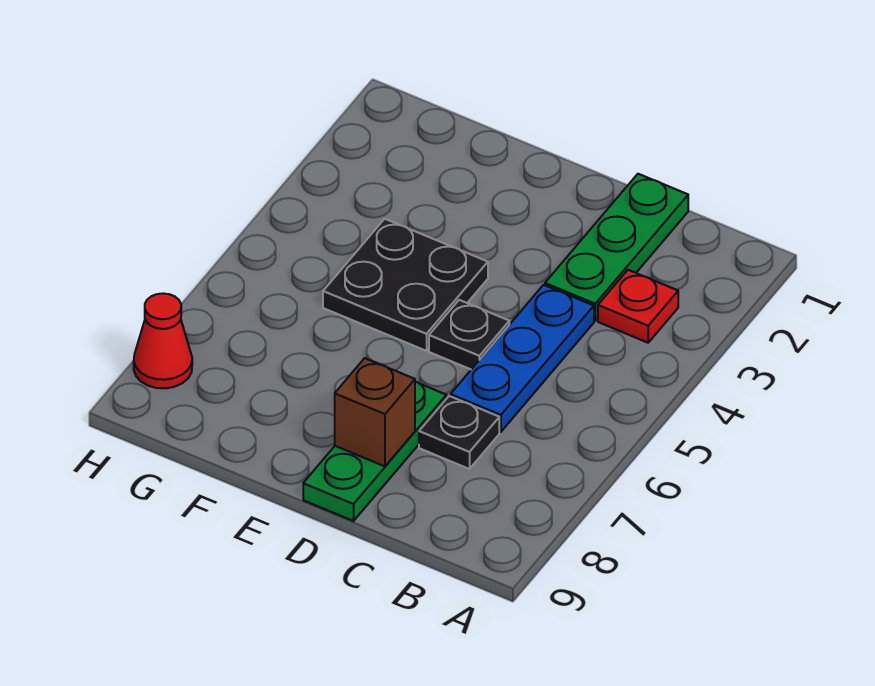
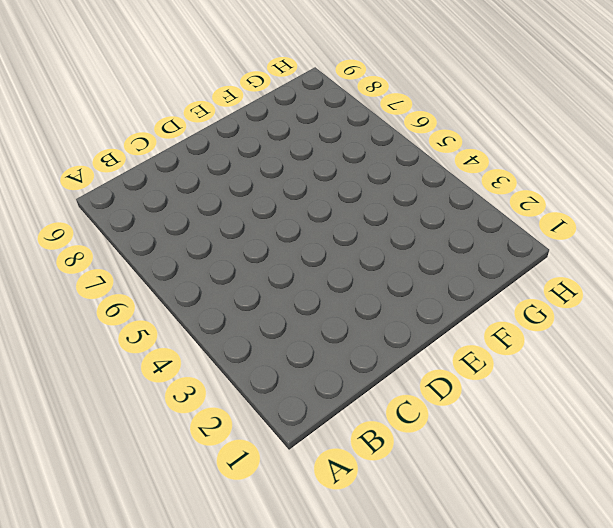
none -> red plate B3 level 1
none -> green plate C1:C3 level 1

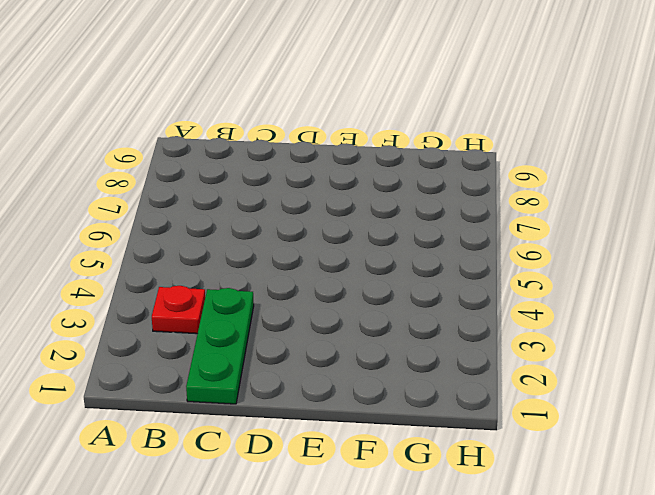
none -> blue plate C4:C6 level 1
none -> black plate C7 level 1

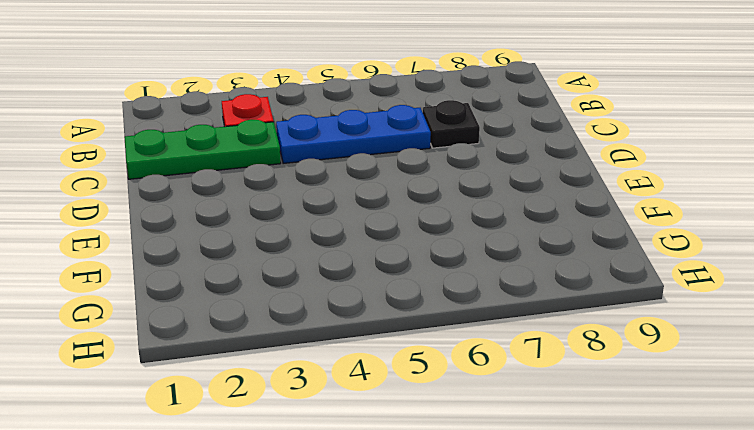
none -> black plate D5 level 1
none -> green plate D7:D9 level 1

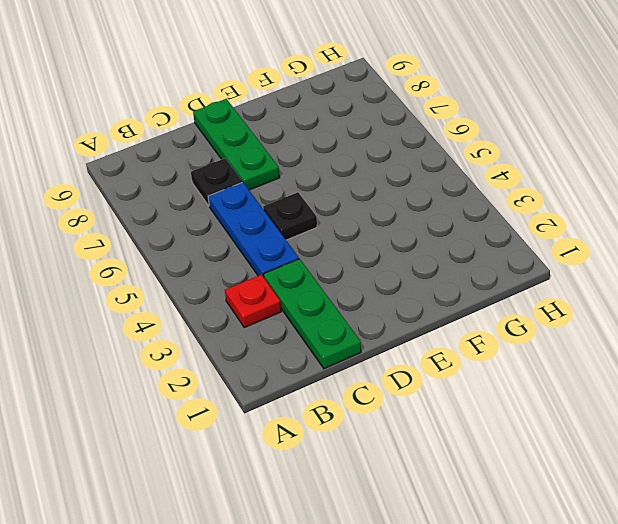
none -> black plate E4:F5 level 1
none -> red cone H8 level 1

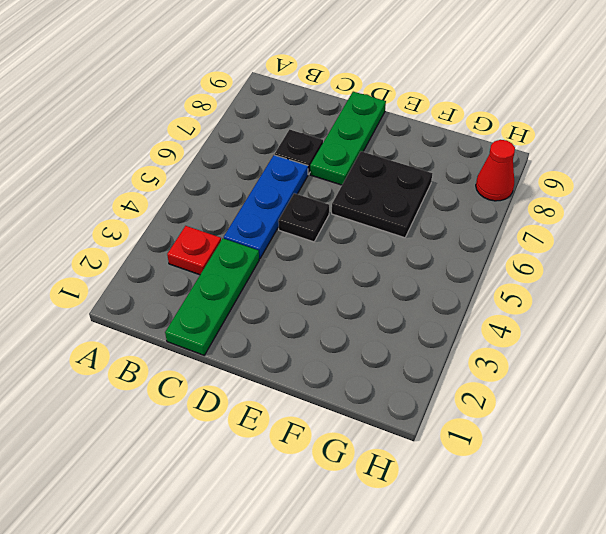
black plate E6:F7 level 1 -> black plate E4:F5 level 1
none -> brown brick D8 level 2

